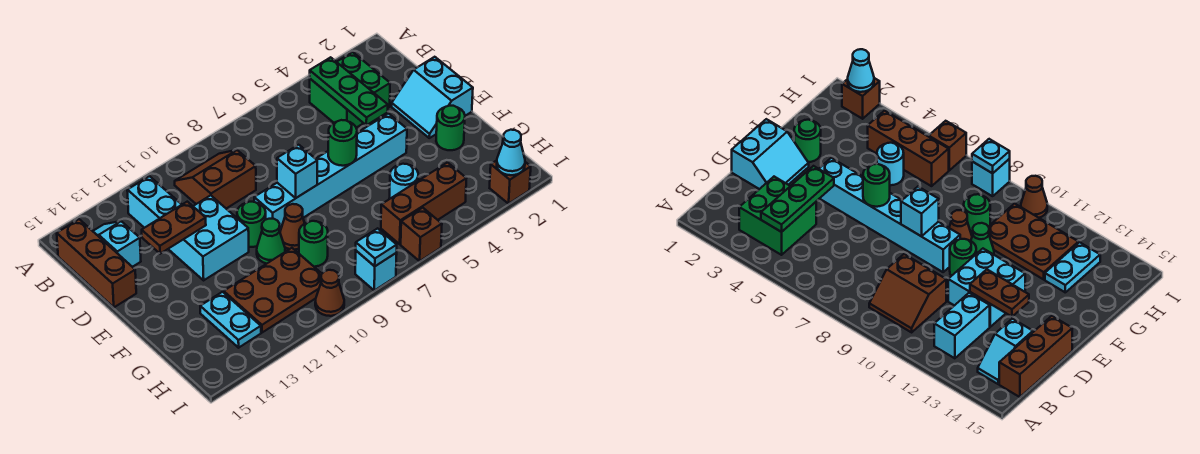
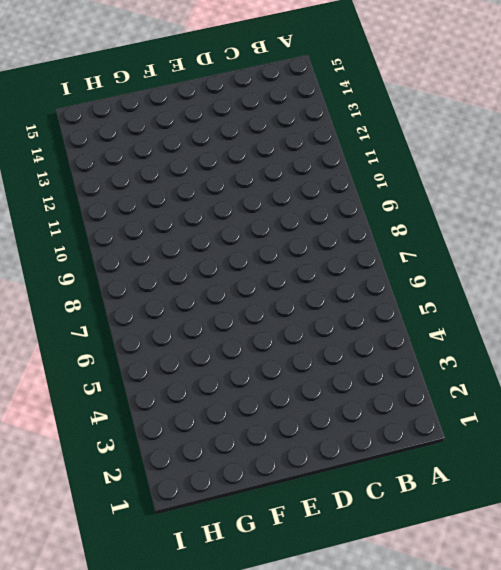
none -> green brick B3:C4 level 1
none -> brown slope B9:C10 level 1 top C
none -> cyan brick B12:C12 level 1

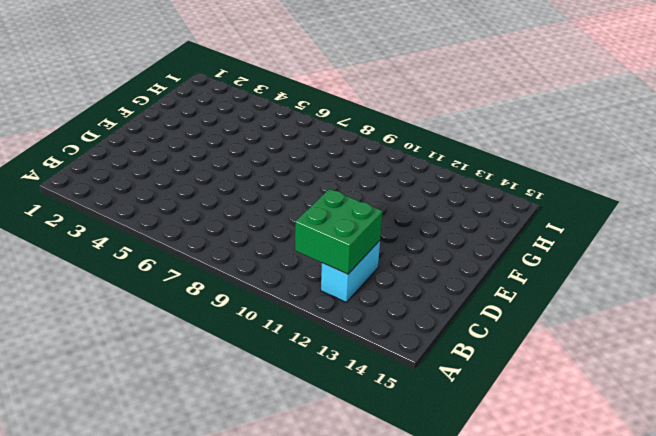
green brick B11:C12 level 2 -> green brick B3:C4 level 1
none -> brown slope B9:C10 level 1 top C
none -> cyan slope B14:C14 level 1 top C
none -> brown brick B15:D15 level 1

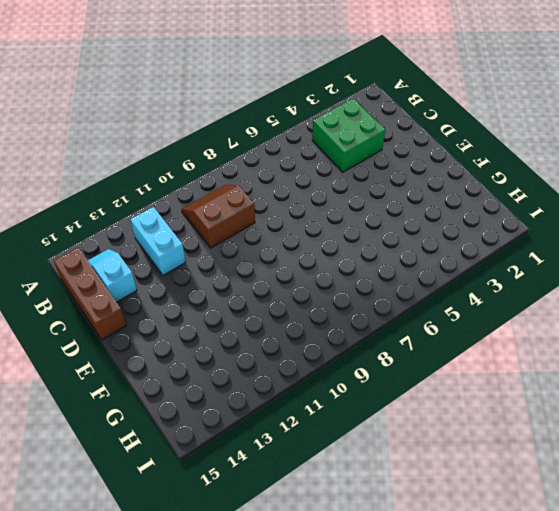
none -> cyan slope D1:E2 level 1 top 1
none -> cyan brick D11:E12 level 1
none -> cyan brick E4:E9 level 1

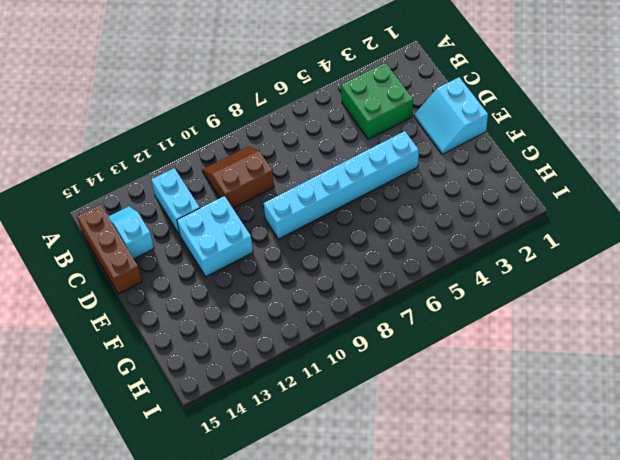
none -> green round brick E10 level 1
none -> green round brick F2 level 1
none -> brown cone F9 level 1

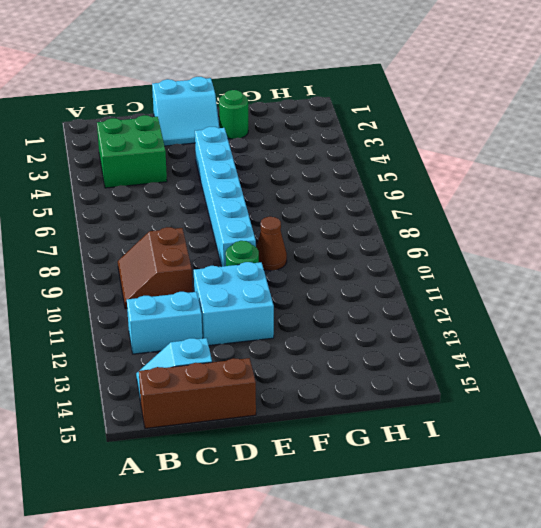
none -> green cone F10 level 1
none -> cyan round brick G5 level 1
none -> green round brick G9 level 1

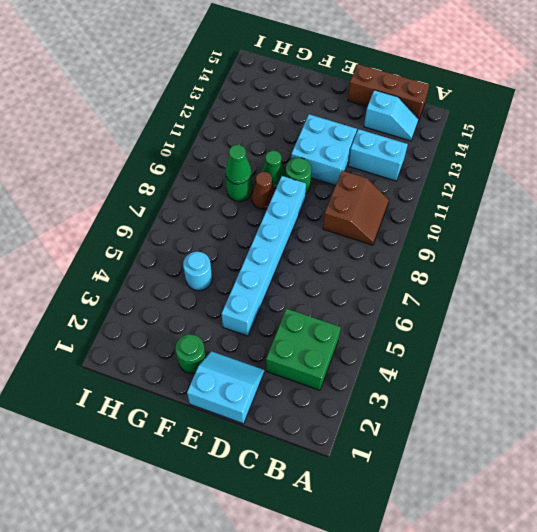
green cone G9 level 2 -> none
none -> brown plate G10:H12 level 1
none -> cyan plate G13:H13 level 1
none -> brown brick H4:H6 level 1

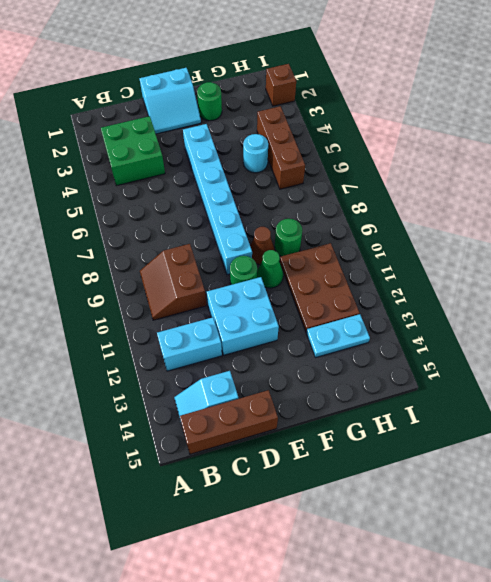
none -> brown brick I6 level 1
none -> cyan brick I8 level 1
none -> brown cone I10 level 1

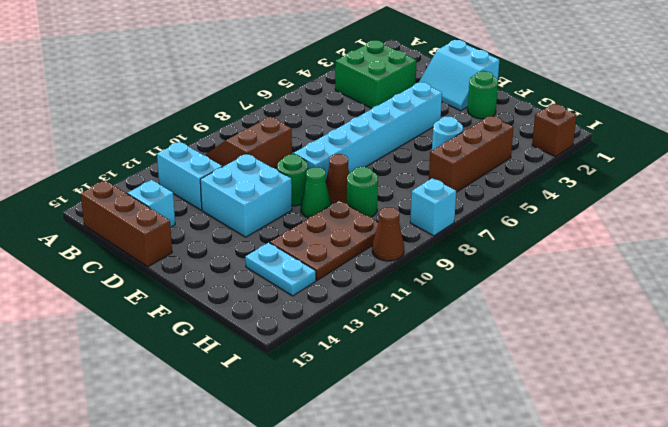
none -> brown brick I6 level 1
none -> green plate B4:D4 level 2
none -> brown plate D12:D13 level 2

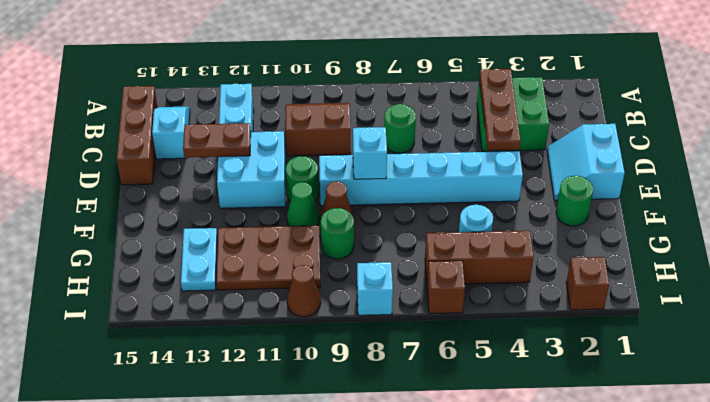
brown plate B4:D4 level 2 -> green plate B4:D4 level 2
green round brick C7 level 1 -> green round brick E6 level 2
none -> cyan cone I2 level 2
none -> cyan plate I8 level 2

